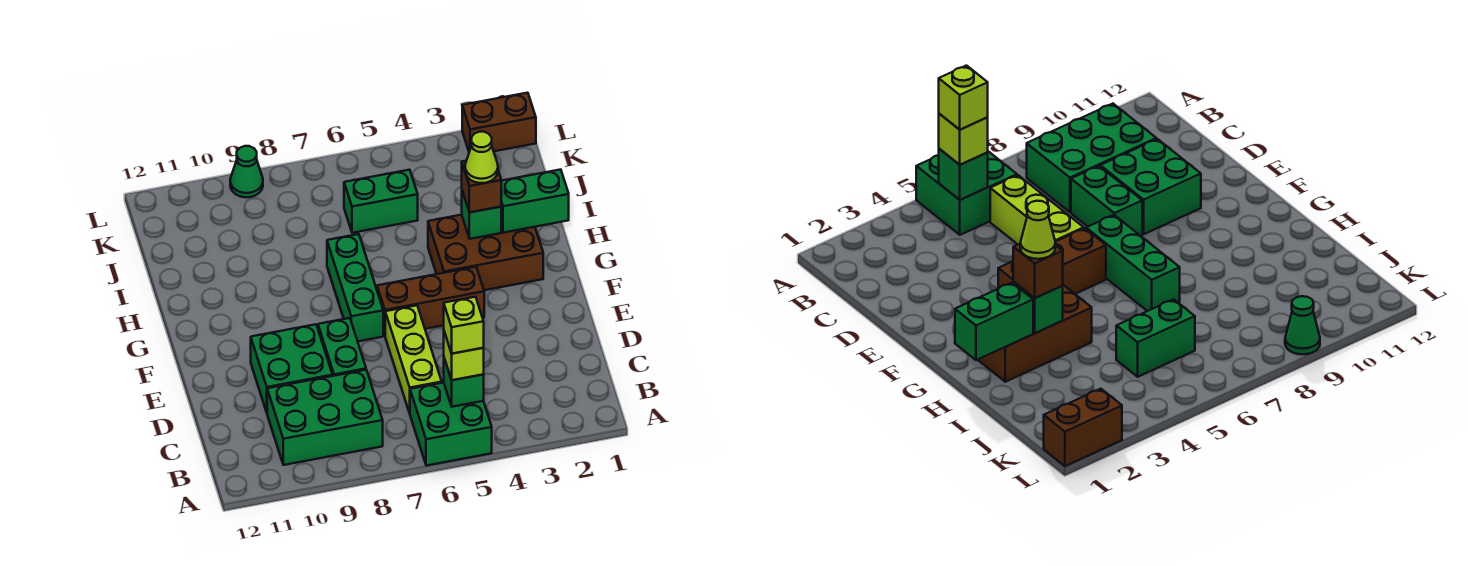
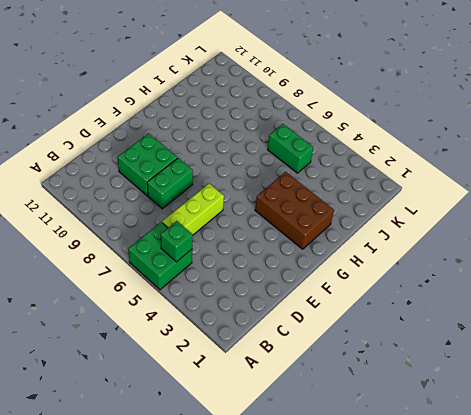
none -> green brick B8:C10 level 1
none -> brown brick F4:F6 level 1
none -> green brick F7:H7 level 1

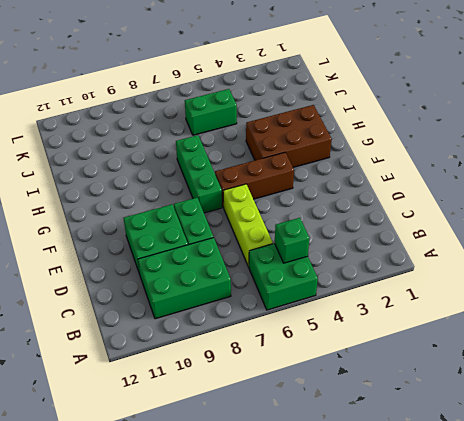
none -> brown brick L1:L2 level 1
none -> green cone L9 level 1
none -> green brick H1:H2 level 2

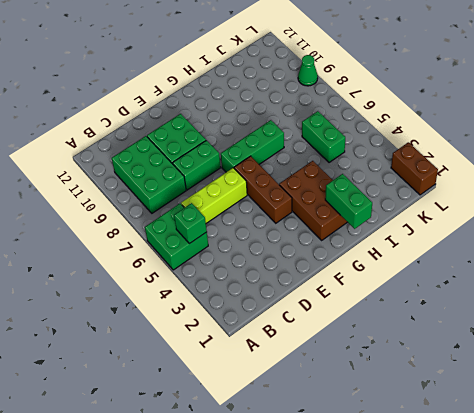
none -> green brick H3 level 2
none -> lime brick B5 level 3
none -> brown brick H3 level 3

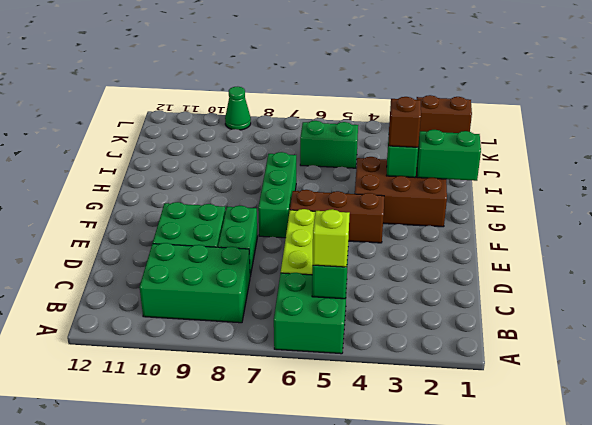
none -> lime brick B5 level 4
none -> lime cone H3 level 4

